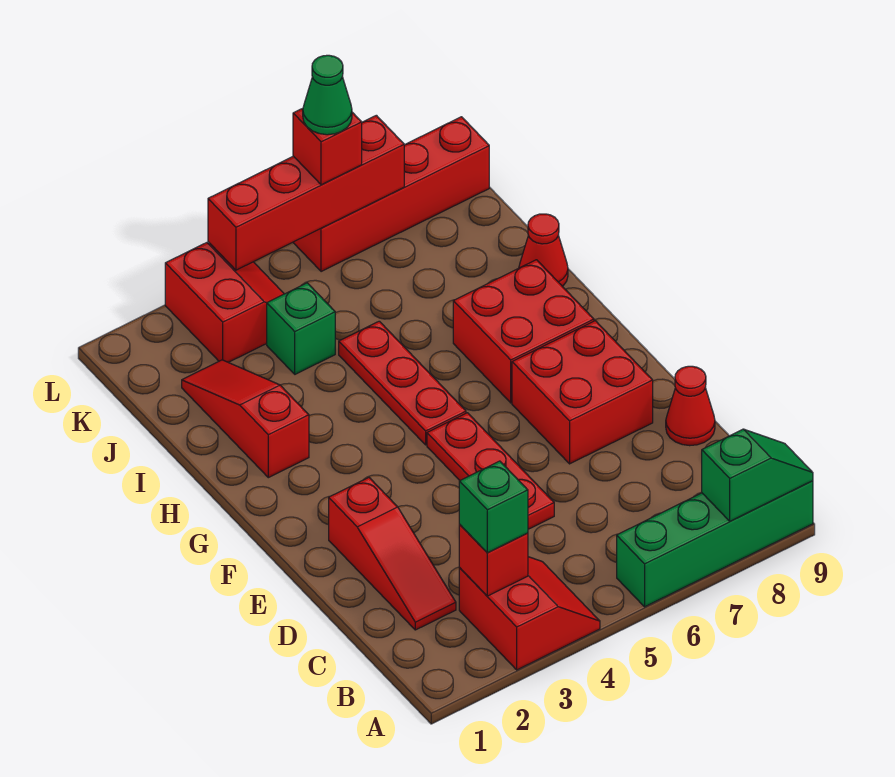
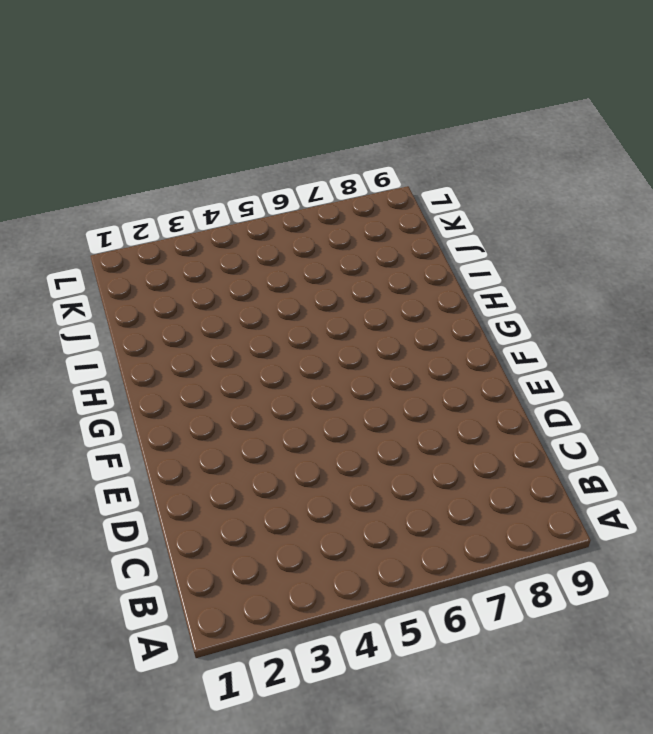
none -> red slope A3:B4 level 1 top 3
none -> green brick A6:A9 level 1
none -> red slope C2:E2 level 1 top E

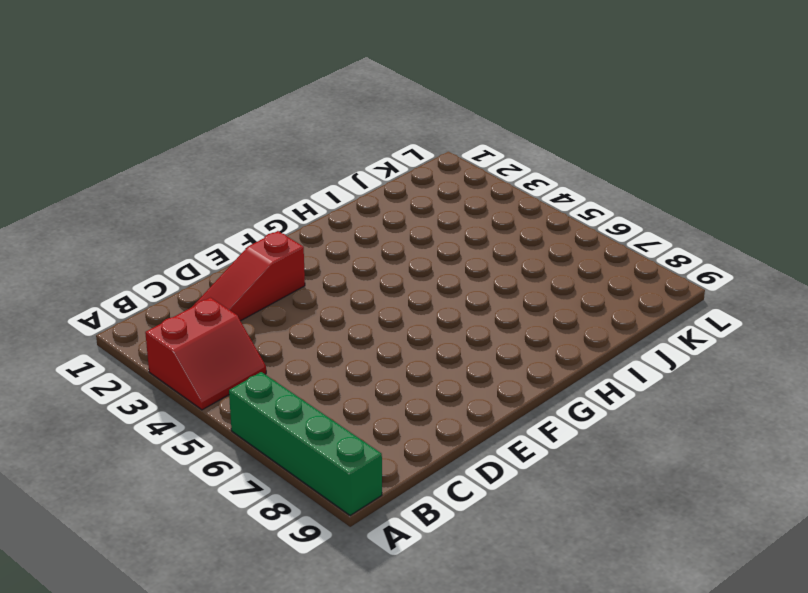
none -> red plate D5:F5 level 1
none -> red cone D9 level 1
none -> red brick E7:F8 level 1

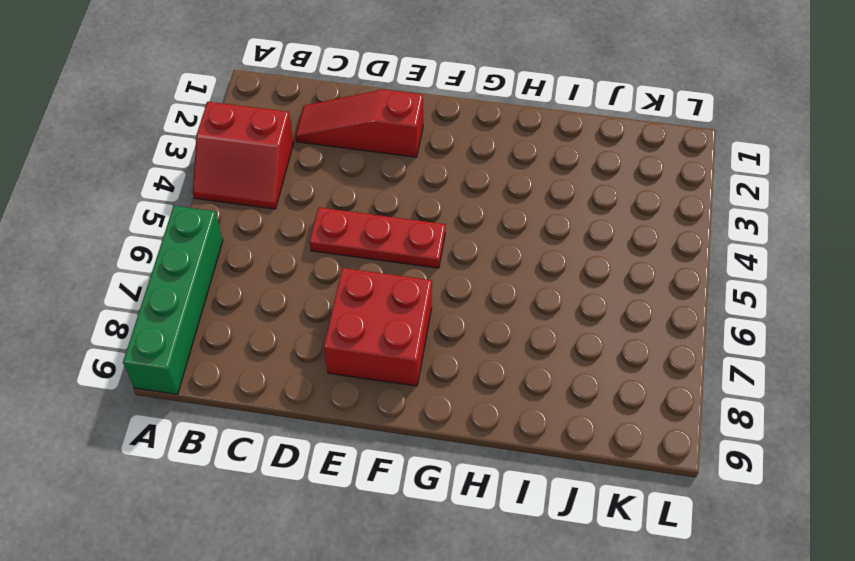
none -> red cone D9 level 1
none -> red plate G5:I5 level 1
none -> red brick G7:H8 level 1

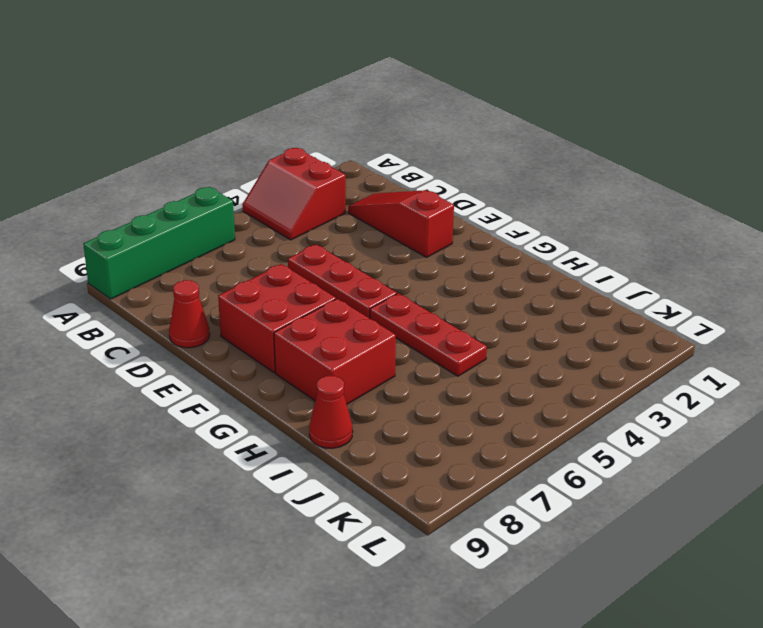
none -> red slope H2:J2 level 1 top H
none -> green brick J4 level 1
none -> red slope K3:L4 level 1 top 3

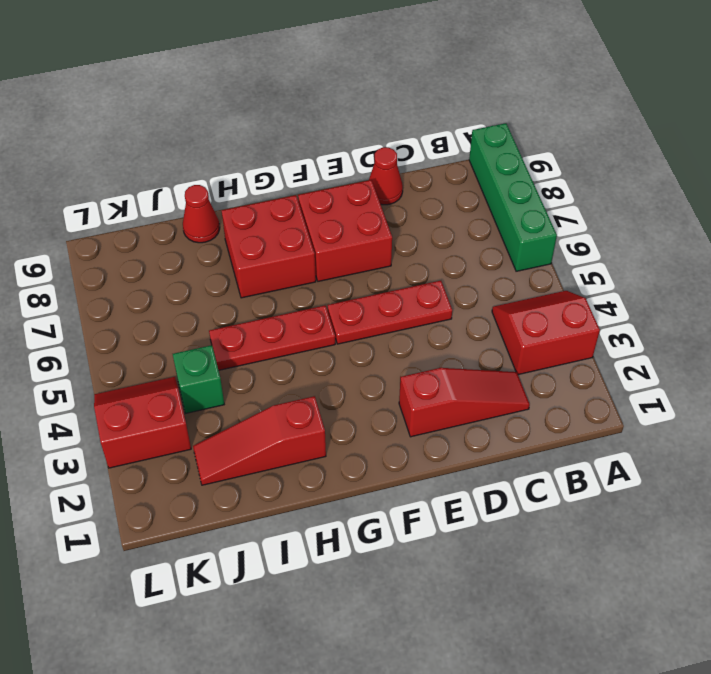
none -> red brick L6:L9 level 1
none -> green slope A8:A9 level 2 top 8
none -> red brick B3 level 2

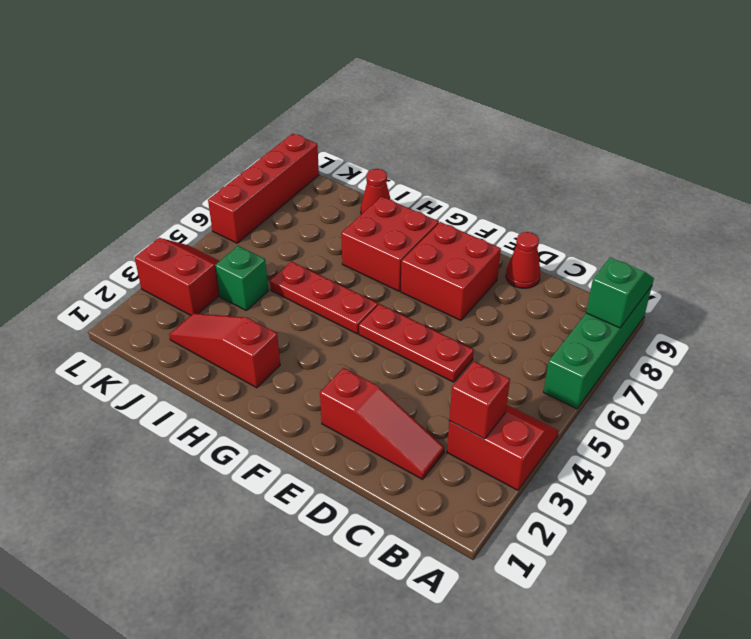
none -> red brick L4:L7 level 2
none -> green brick B3 level 3
none -> red brick L6 level 3

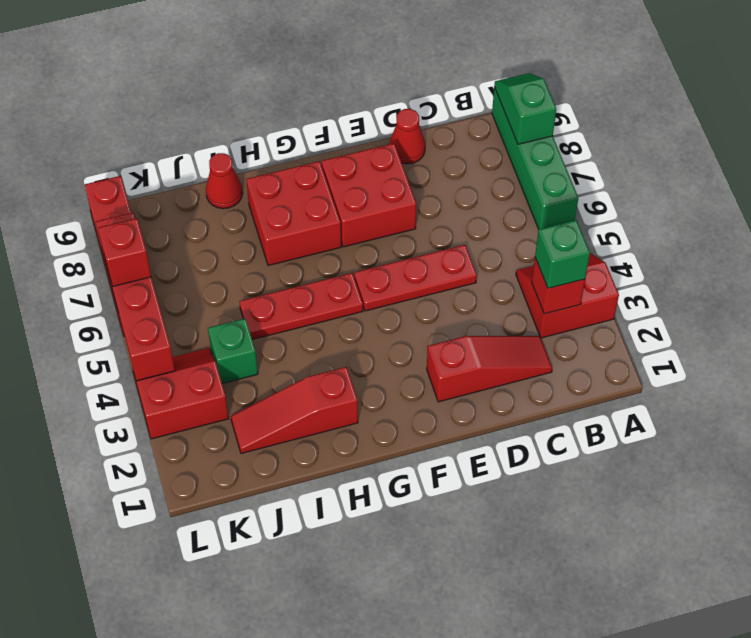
none -> green cone L6 level 4

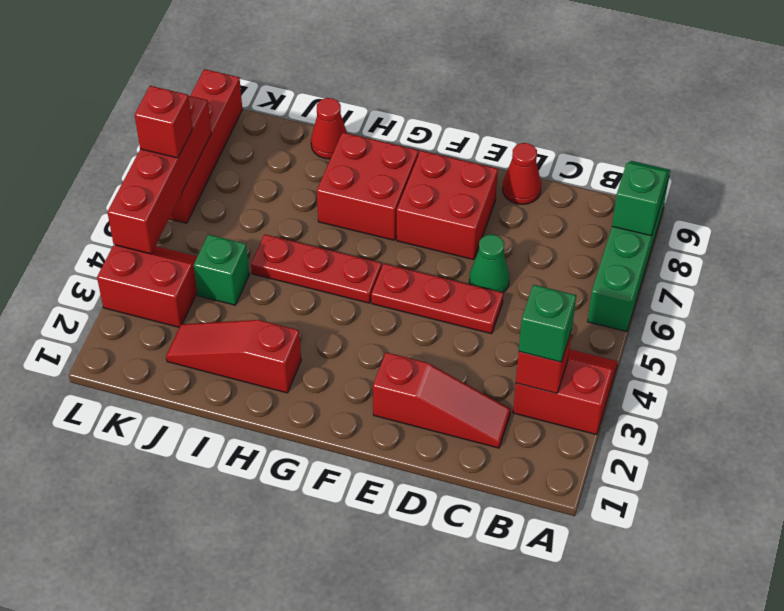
green cone D6 level 1 -> green cone L6 level 4

